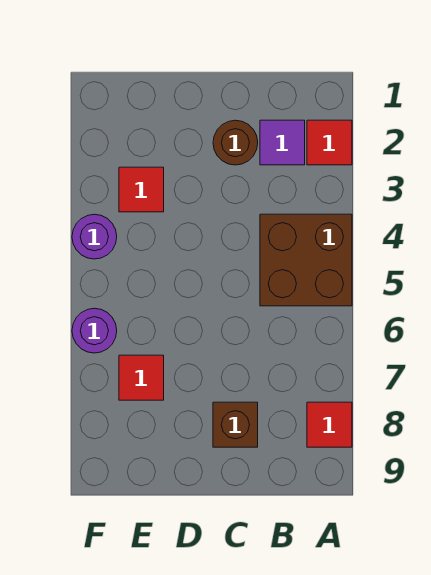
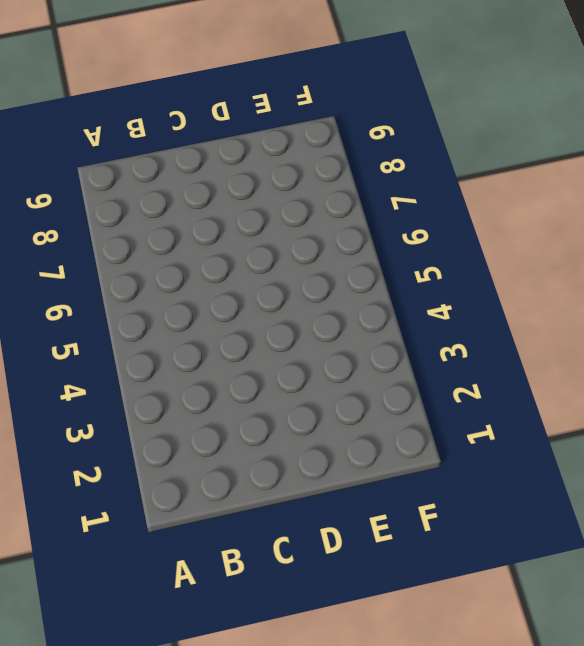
none -> red tile A2 level 1
none -> brown brick A4:B5 level 1

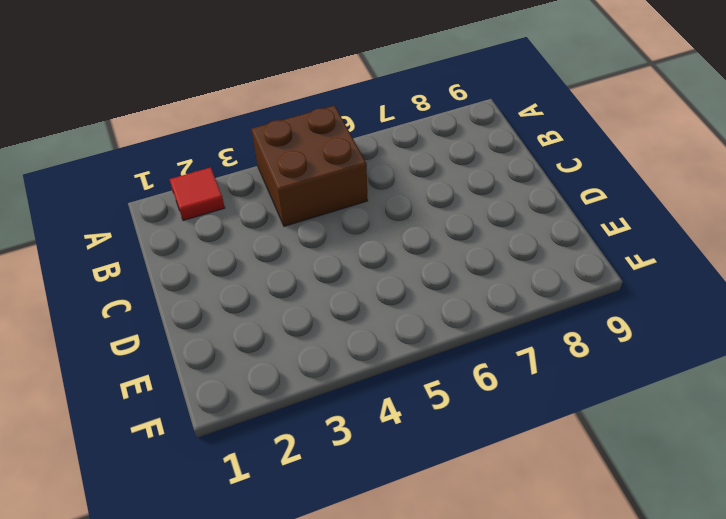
none -> red tile A8 level 1
none -> purple tile B2 level 1

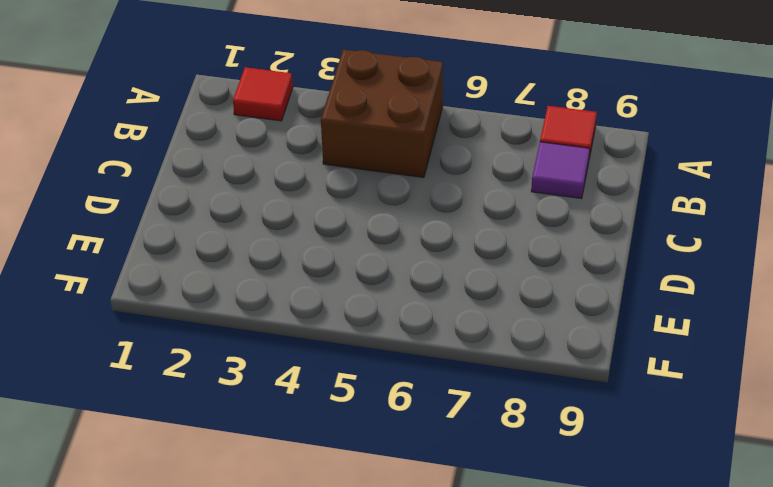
purple tile B8 level 1 -> purple tile B2 level 1
none -> brown round brick C2 level 1
none -> brown brick C8 level 1

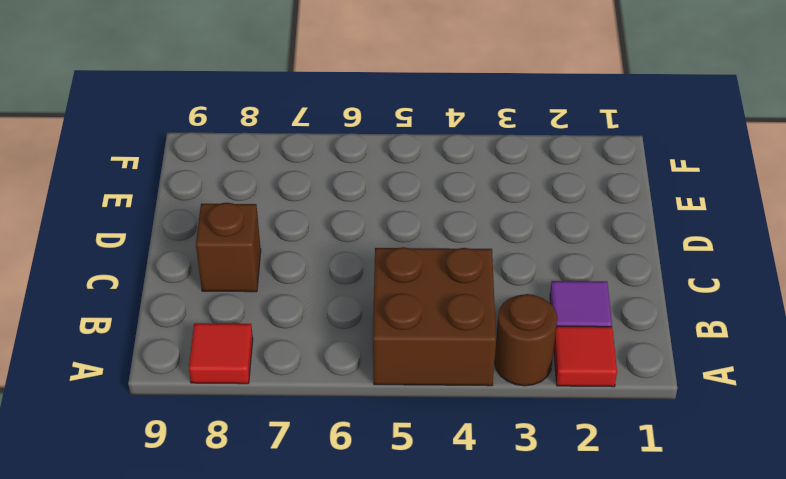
brown round brick A3 level 1 -> brown round brick C2 level 1
none -> red tile E3 level 1
none -> red tile E7 level 1

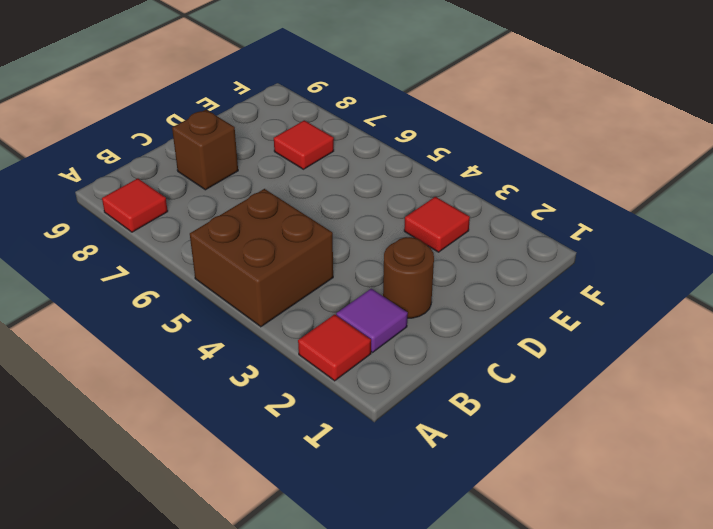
none -> purple round brick F4 level 1
none -> purple round brick F6 level 1

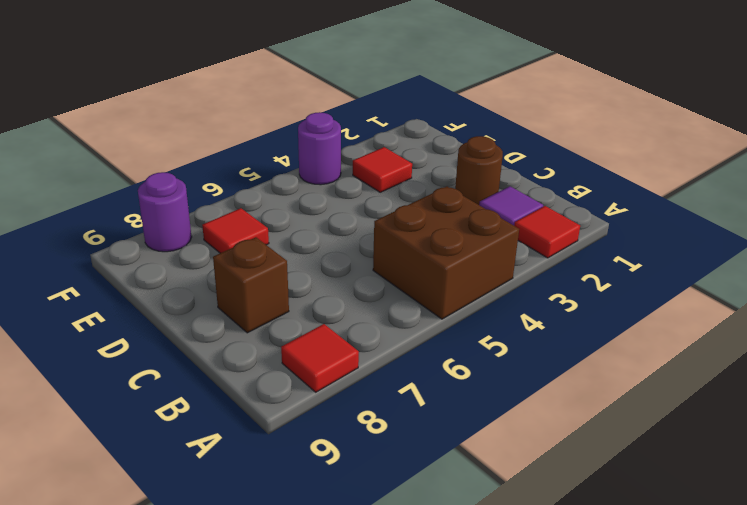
purple round brick F8 level 1 -> purple round brick F6 level 1

